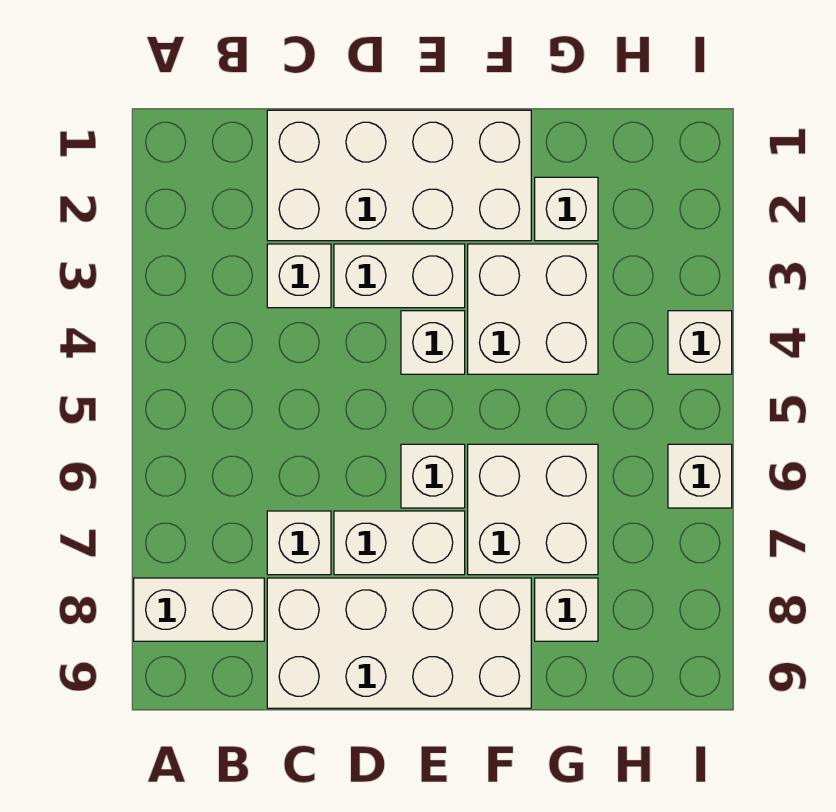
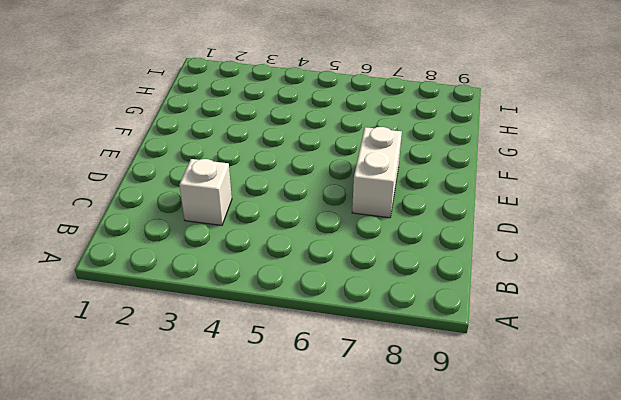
none -> white brick A8:B8 level 1
none -> white brick C1:F2 level 1
none -> white brick C7 level 1

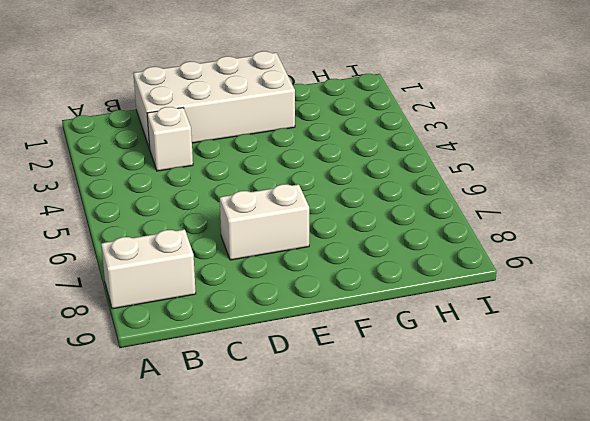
none -> white brick C7 level 1
none -> white brick C8:F9 level 1
none -> white brick D3:E3 level 1

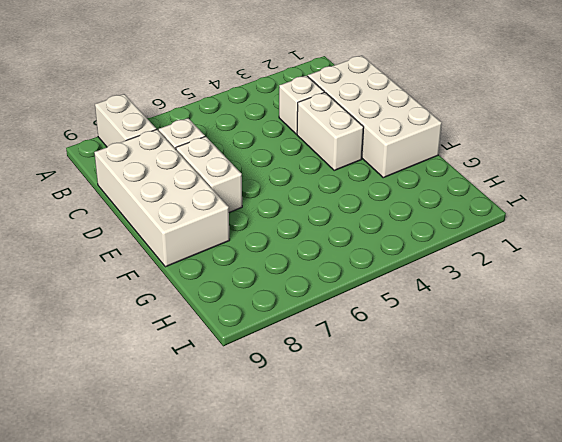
none -> white brick E4 level 1
none -> white brick E6 level 1
none -> white brick F3:G4 level 1

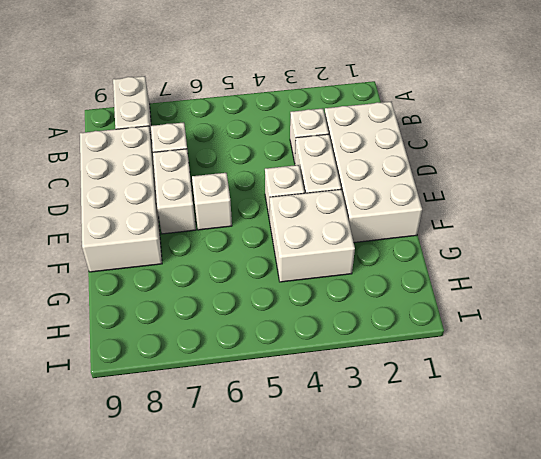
none -> white brick F6:G7 level 1
none -> white brick G2 level 1
none -> white brick G8 level 1

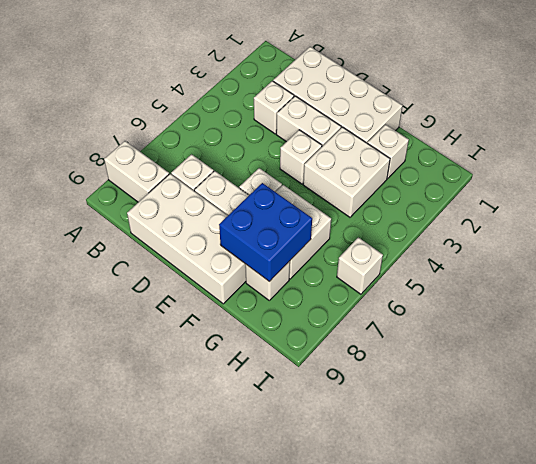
blue brick F7:G8 level 2 -> none
none -> white brick I4 level 1

